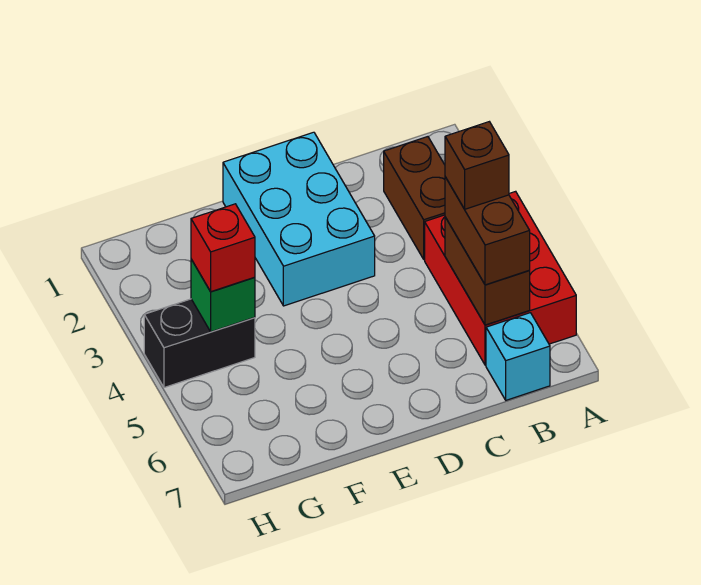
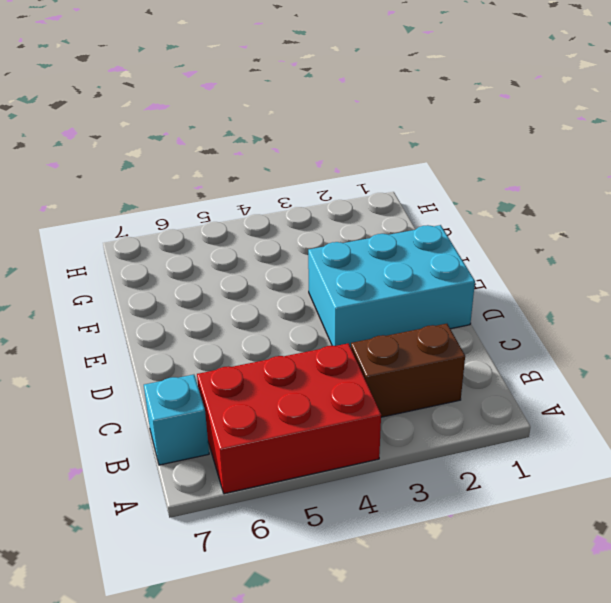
none -> black brick G4:H4 level 1
none -> brown brick B5:B6 level 2

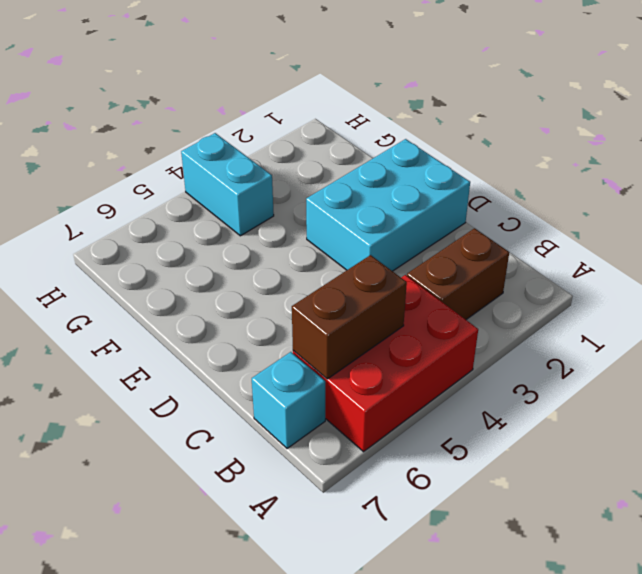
cyan brick G4:H4 level 1 -> black brick G4:H4 level 1
none -> green brick G4 level 2
none -> brown brick B5:B6 level 3

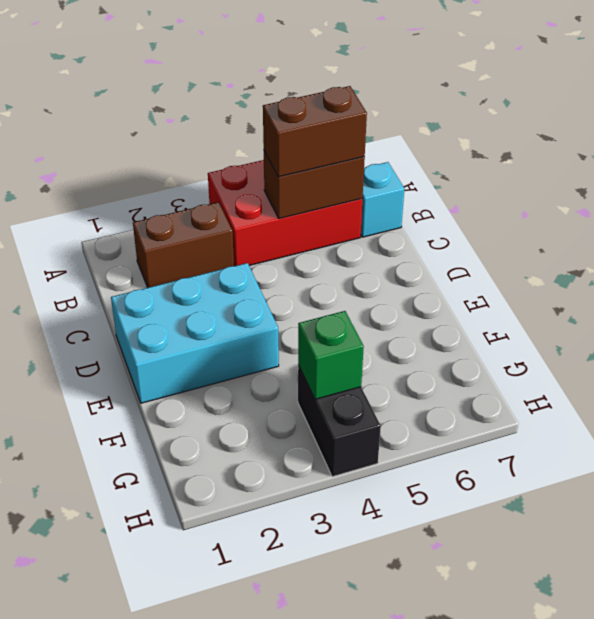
none -> red brick G4 level 3
none -> brown brick B5 level 4

